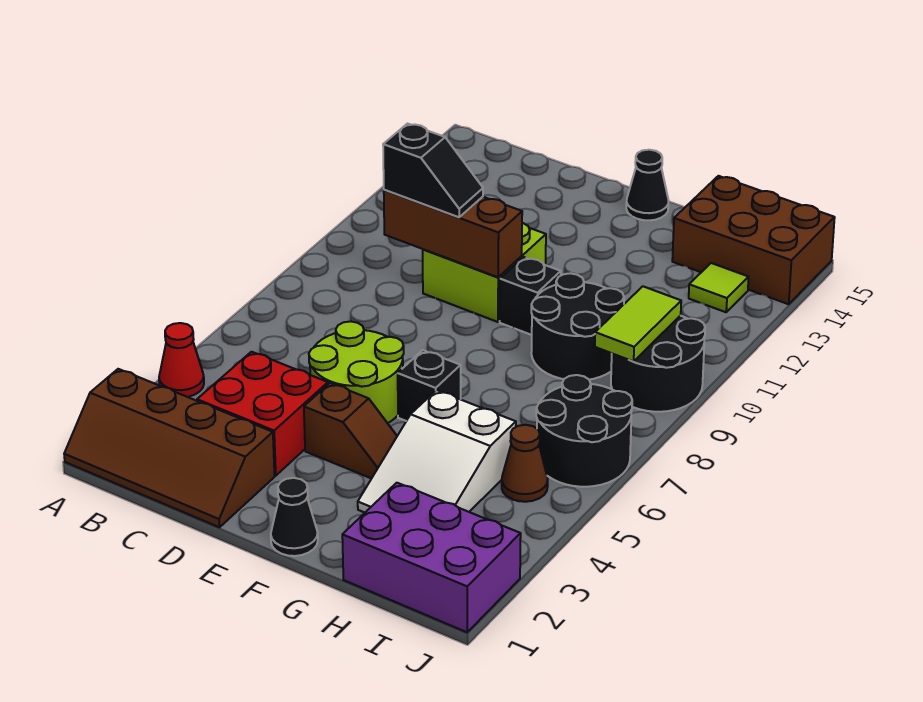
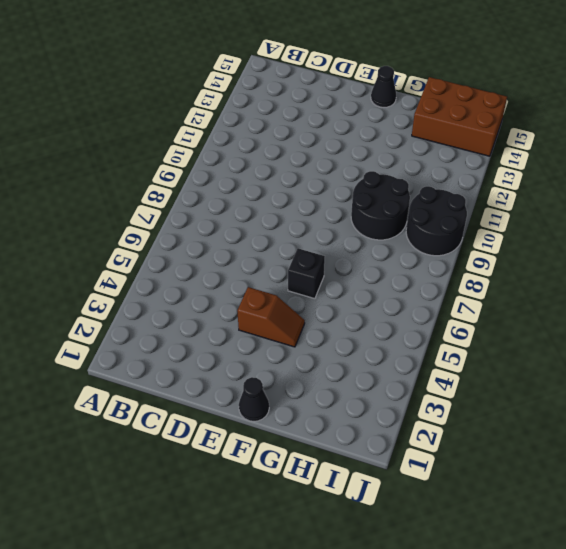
none -> brown slope A1:D2 level 1 top 2
none -> red cone A4 level 1
none -> red brick C3:D4 level 1

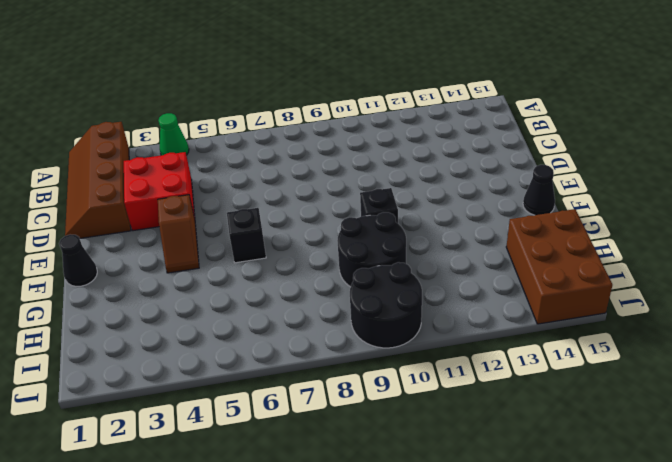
green cone A4 level 1 -> red cone A4 level 1
none -> lime round brick D5:E6 level 1
none -> lime brick D10:E11 level 1
none -> white slope G3:H5 level 1 top 5

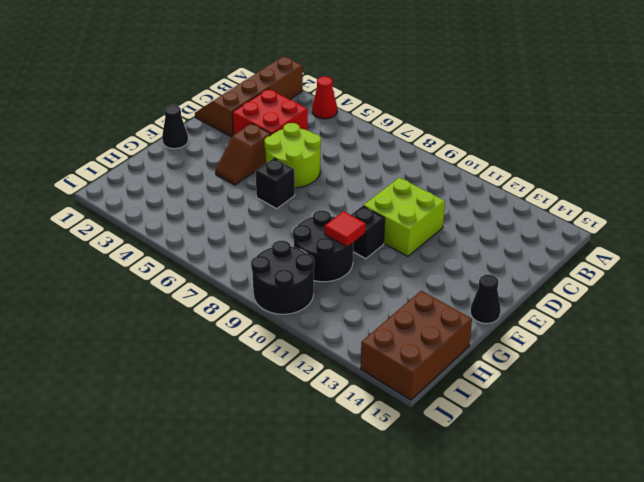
red tile G10 level 2 -> none
none -> white slope G3:H5 level 1 top 5
none -> purple brick H1:J2 level 1
none -> brown cone I5 level 1

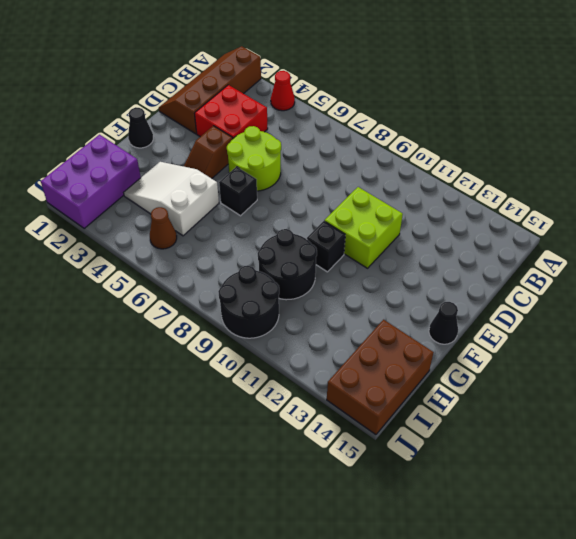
none -> black round brick I6:J7 level 1
none -> lime tile I13 level 1
none -> brown brick C10:E10 level 2

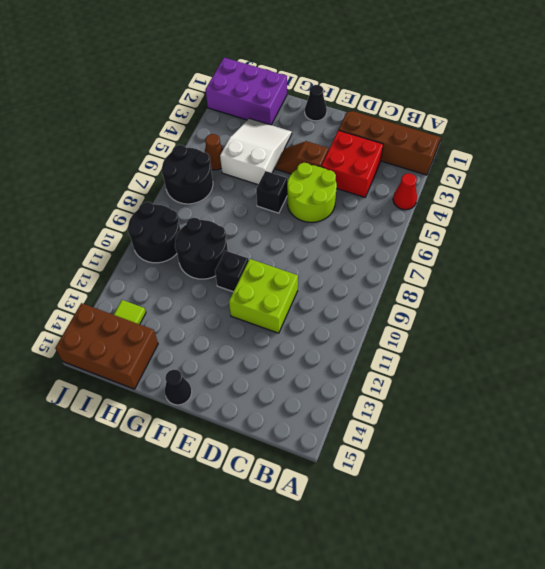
none -> brown brick C10:E10 level 2
none -> lime tile I9:I10 level 2
none -> black slope C10:D10 level 3 top C

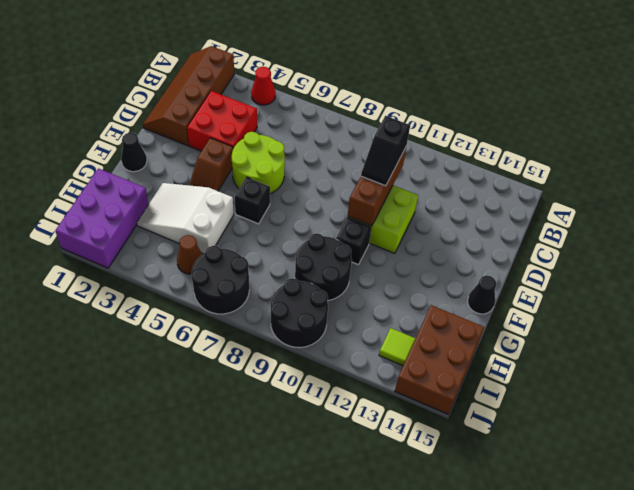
none -> lime tile I9:I10 level 2

